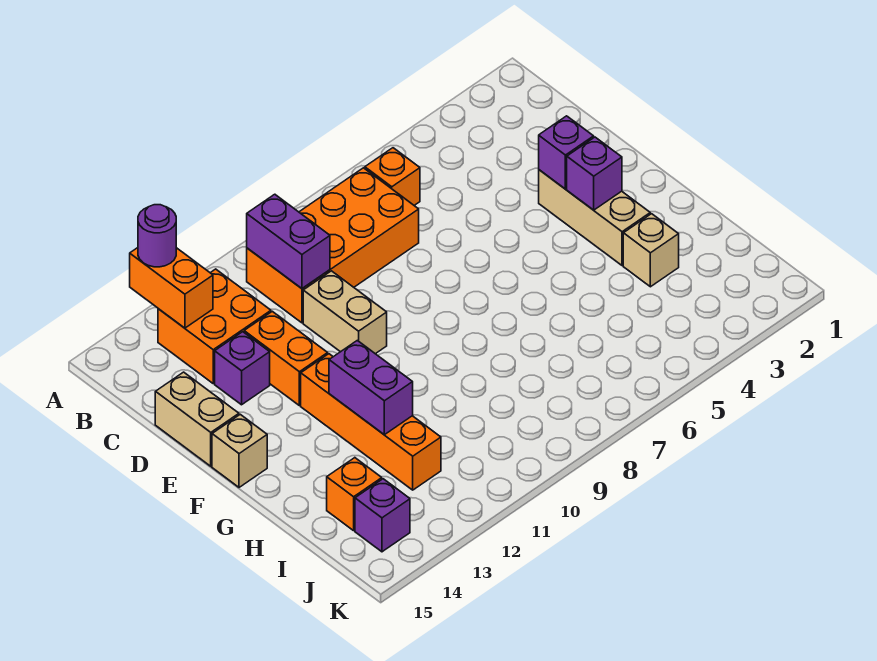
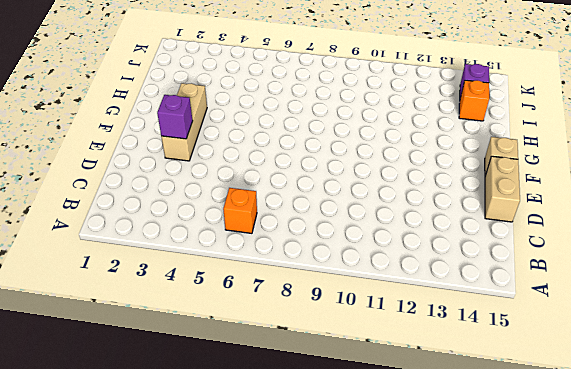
none -> orange brick B7:C10 level 1
none -> orange brick B12:C13 level 1
none -> tan brick D10:E10 level 1

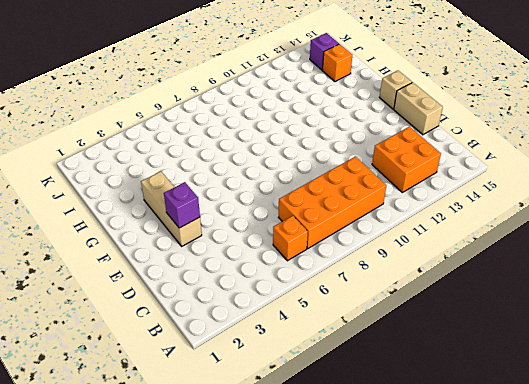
none -> tan brick D10:E10 level 1
none -> orange brick D12:E12 level 1
none -> purple brick D13 level 1

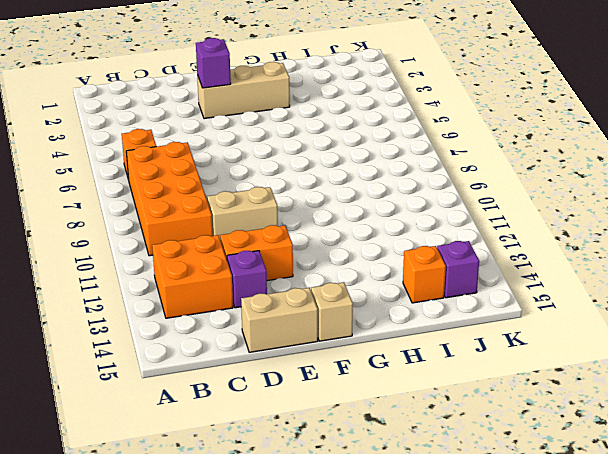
none -> orange brick F12:I12 level 1
none -> tan brick H3 level 1
none -> orange brick A13:B13 level 2

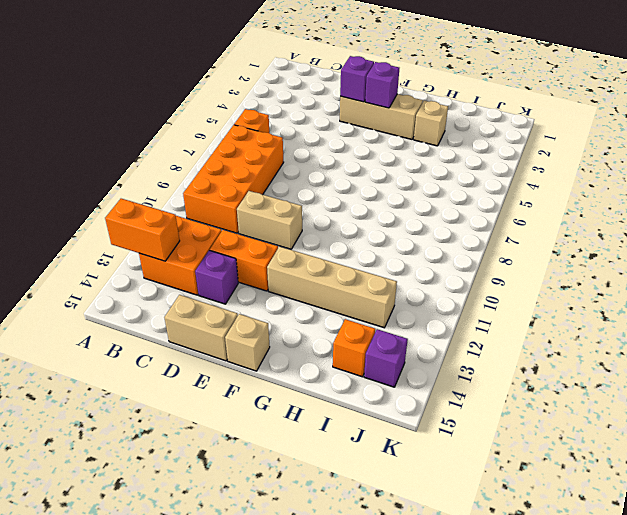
tan brick F12:I12 level 1 -> orange brick F12:I12 level 1
none -> purple brick B10:C10 level 2
none -> purple brick G12:H12 level 2
none -> purple round brick A13 level 3

